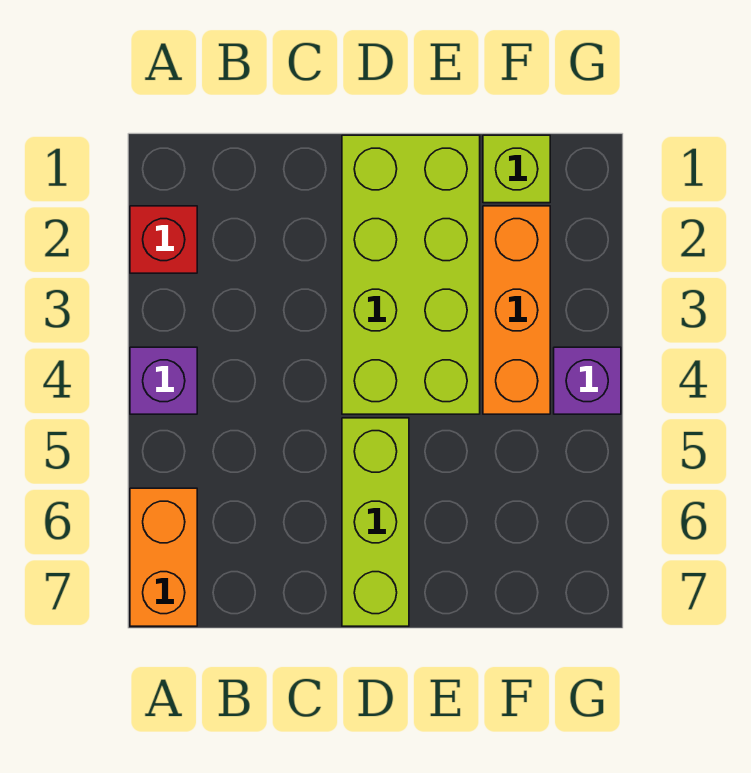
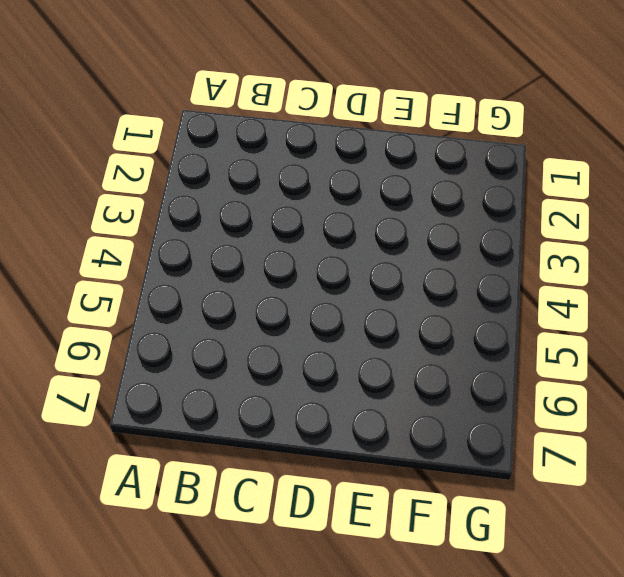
none -> red brick A2 level 1
none -> purple brick A4 level 1

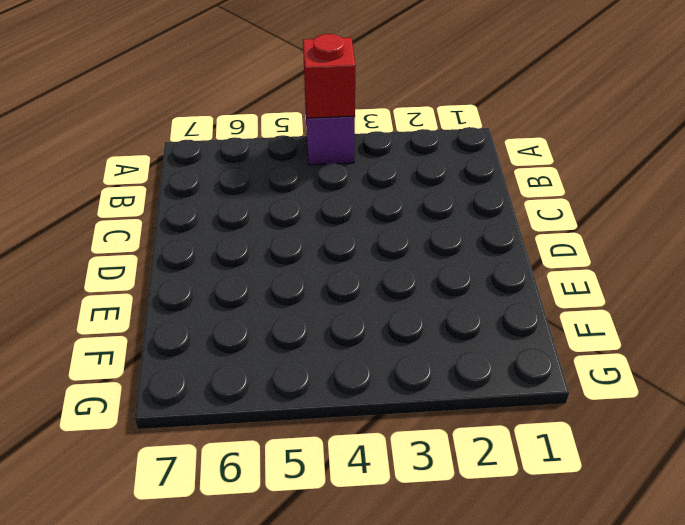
red brick A4 level 2 -> red brick A2 level 1
none -> orange brick A6:A7 level 1
none -> lime brick D1:E4 level 1

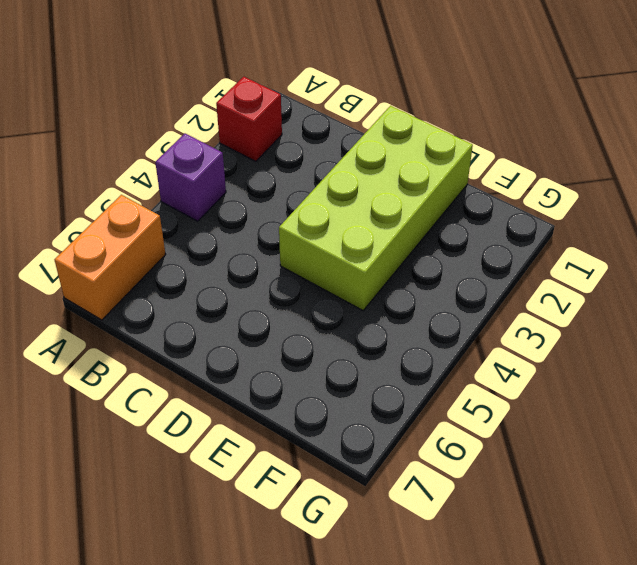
none -> lime brick D5:D7 level 1
none -> lime brick F1 level 1

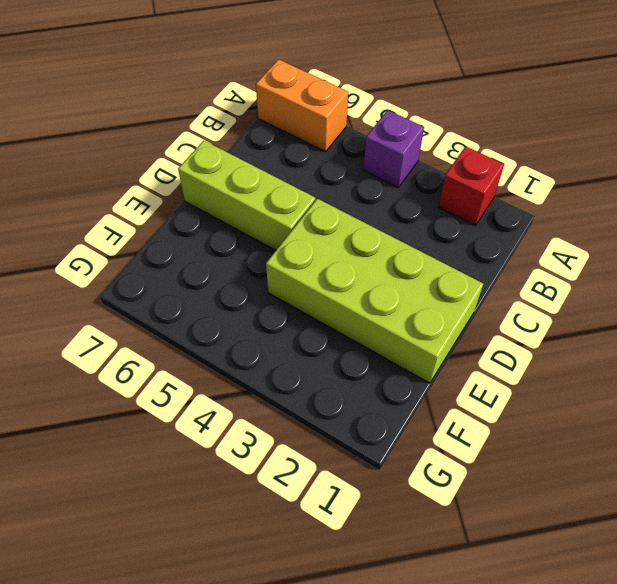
none -> lime brick F1 level 1
none -> orange brick F2:F4 level 1

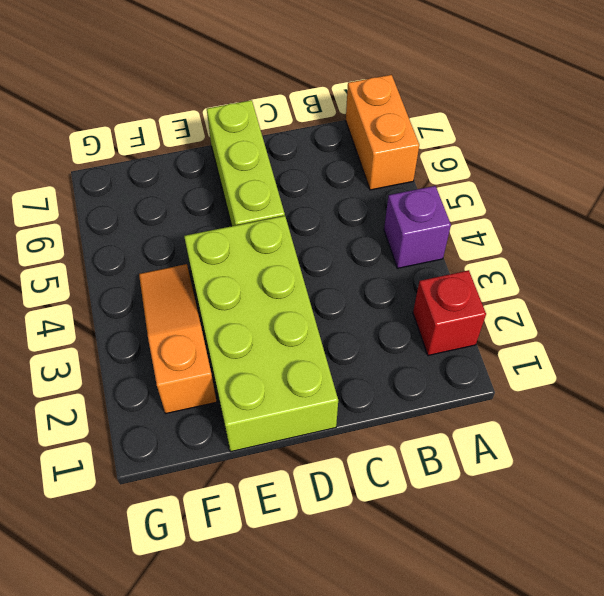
orange slope F2:F4 level 1 top 2 -> orange brick F2:F4 level 1
none -> lime brick F1 level 1
none -> purple brick G4 level 1

